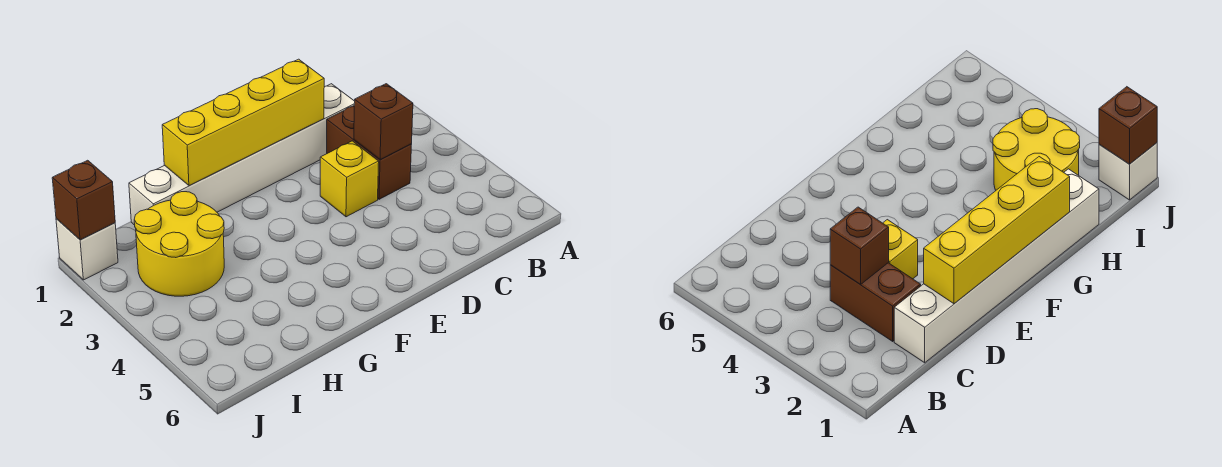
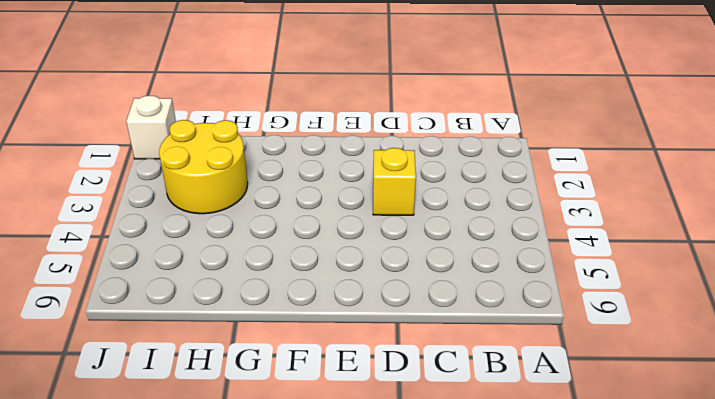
none -> white brick C1:H1 level 1
none -> brown brick C2:C3 level 1

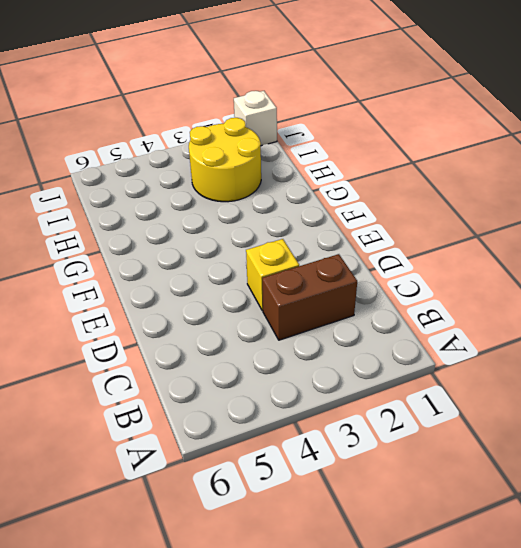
none -> white brick C1:H1 level 1
none -> brown brick C3 level 2

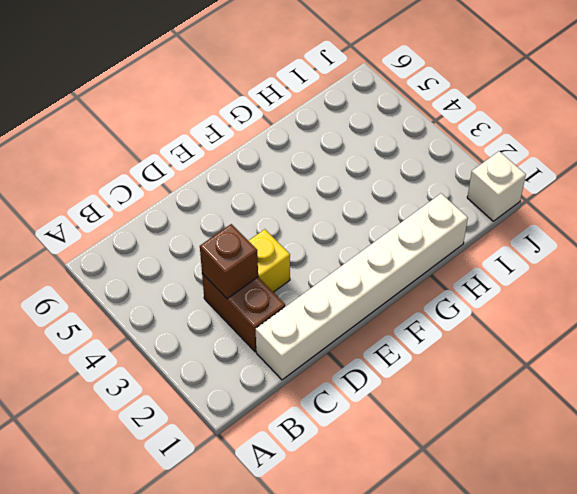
none -> yellow round brick H2:I3 level 1
none -> yellow brick D1:G1 level 2

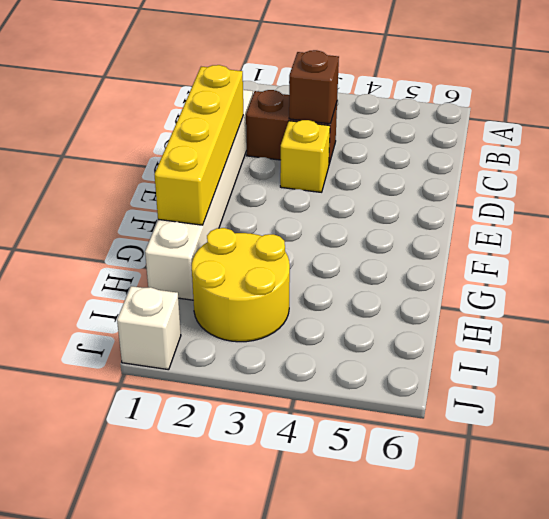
none -> brown brick J1 level 2

